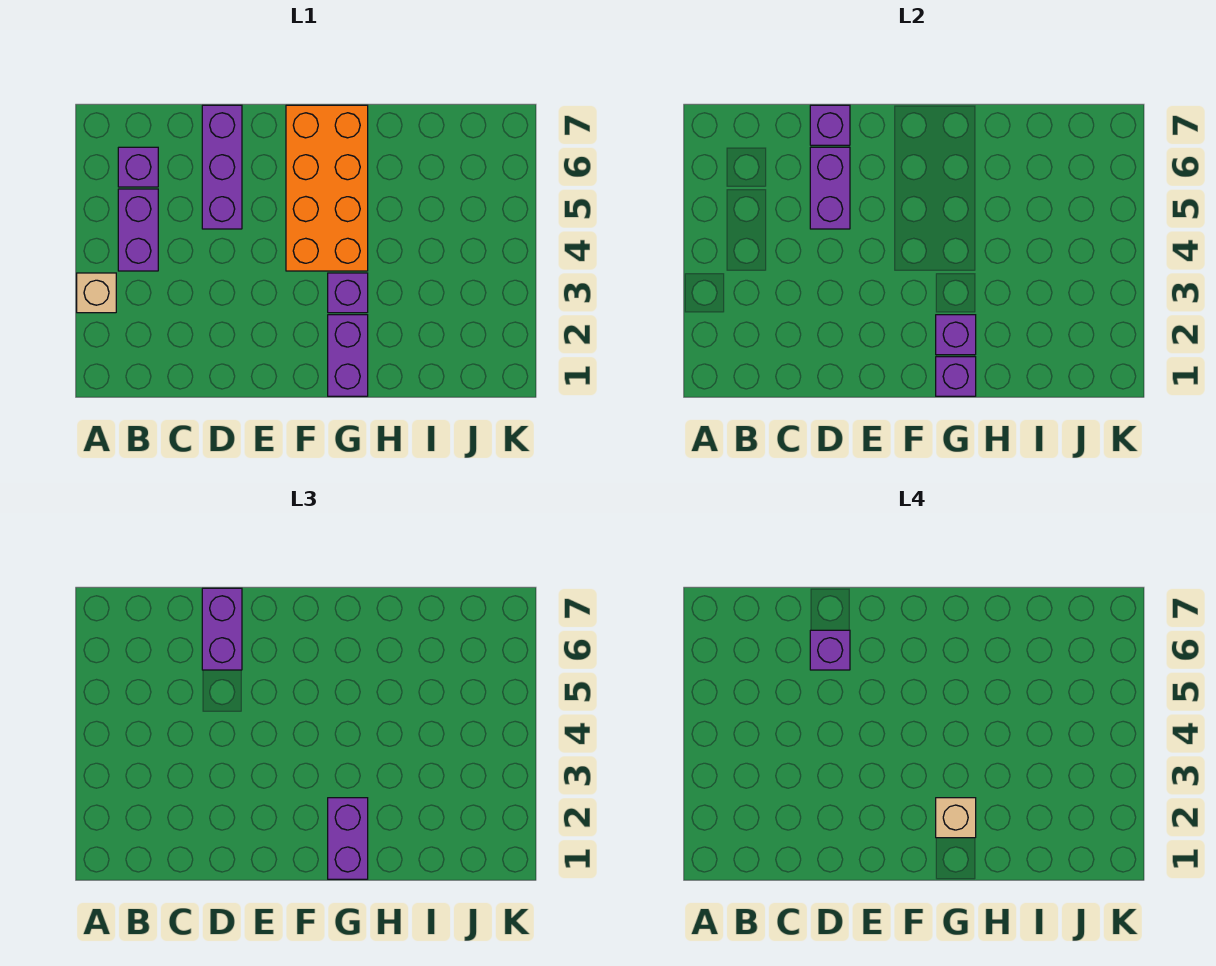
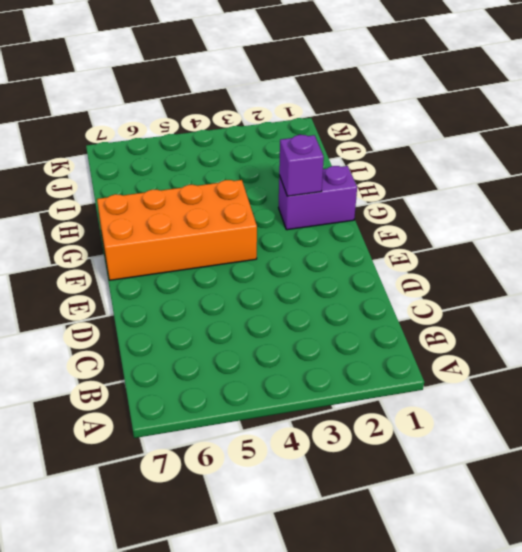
none -> tan brick A3 level 1
none -> purple brick B4:B5 level 1
none -> purple brick B6 level 1

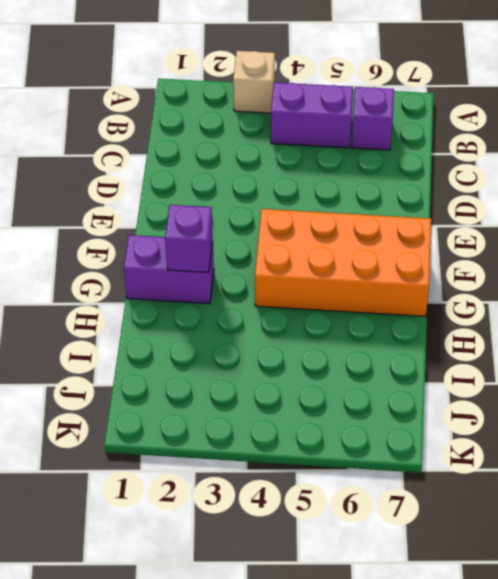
none -> purple brick D5:D7 level 1
none -> purple brick G3 level 1
none -> purple brick D5:D6 level 2

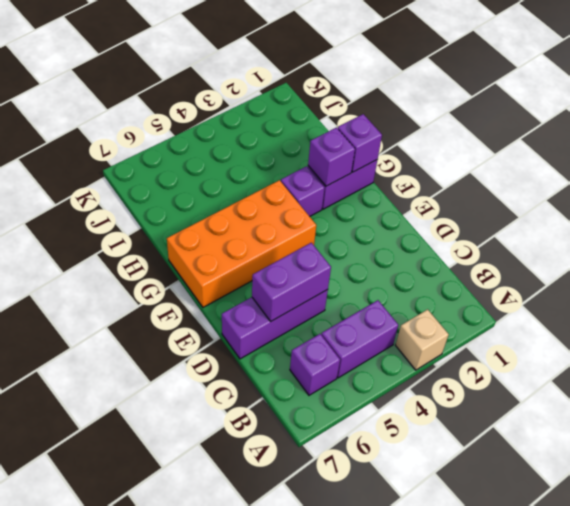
none -> purple brick D7 level 2
none -> purple brick D6:D7 level 3
none -> purple brick G1:G2 level 3

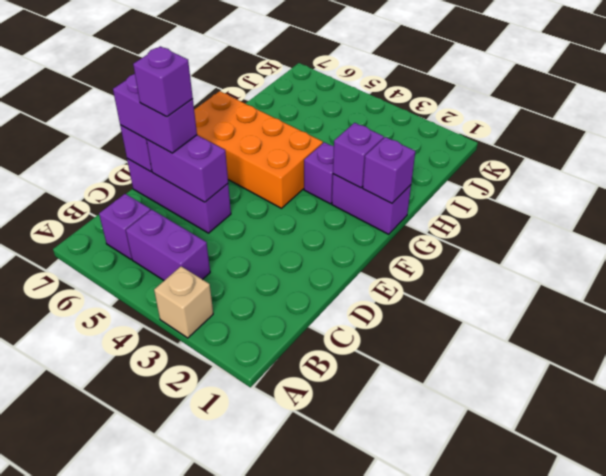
none -> purple brick G1:G2 level 3
none -> tan brick G2 level 4

